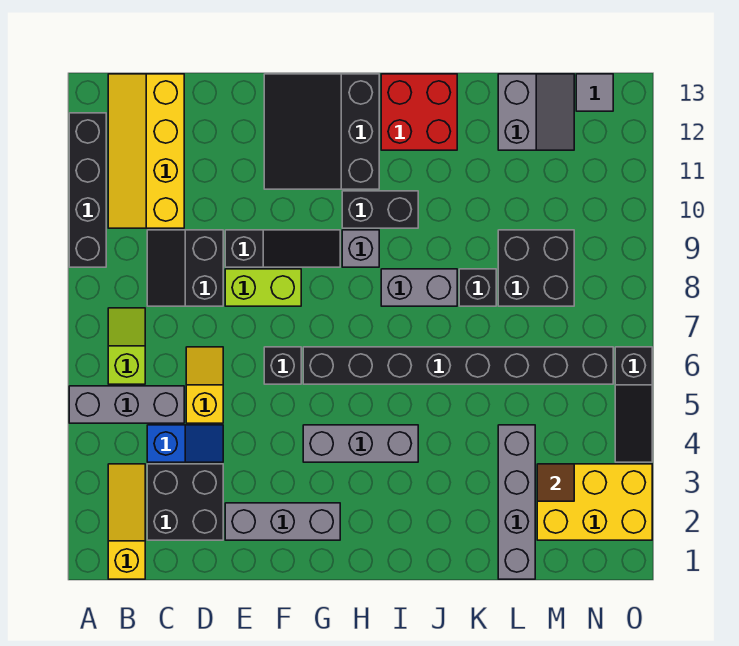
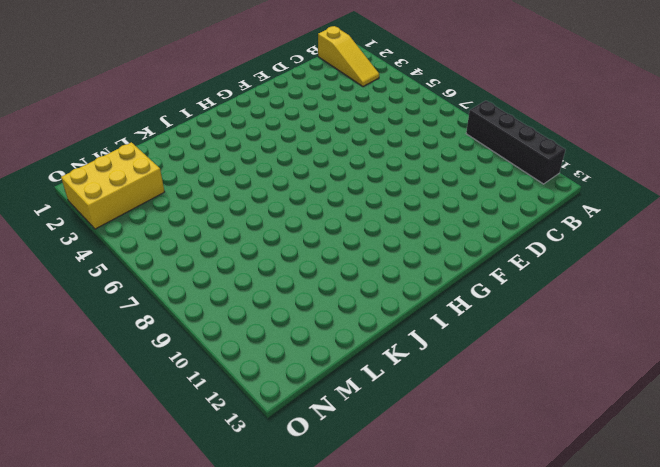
none -> grey brick A5:C5 level 1
none -> lime slope B6:B7 level 1 top 6
none -> yellow slope B10:C13 level 1 top C

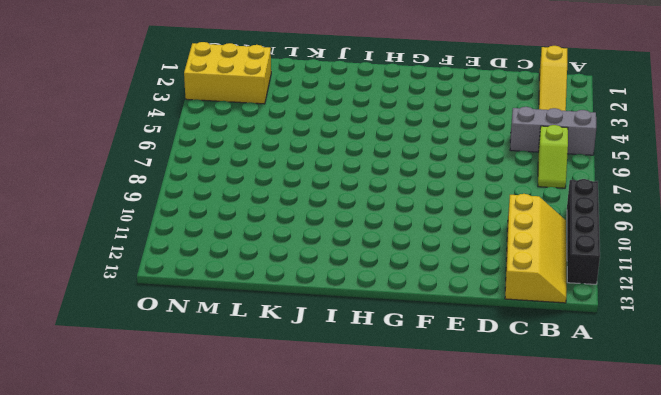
none -> black brick C2:D3 level 1
none -> blue slope C4:D4 level 1 top C
none -> black slope C8:D9 level 1 top D

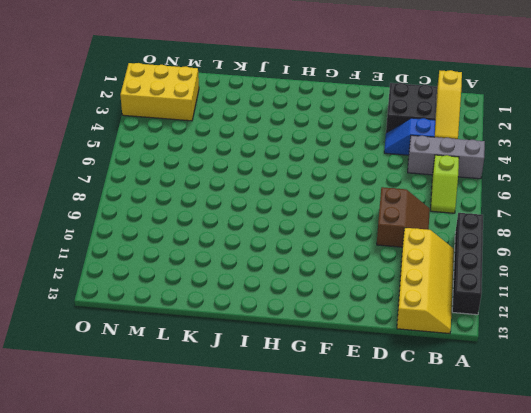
brown slope C8:D9 level 1 top D -> black slope C8:D9 level 1 top D
none -> yellow slope D5:D6 level 1 top 5
none -> grey brick E2:G2 level 1
none -> lime brick E8:F8 level 1

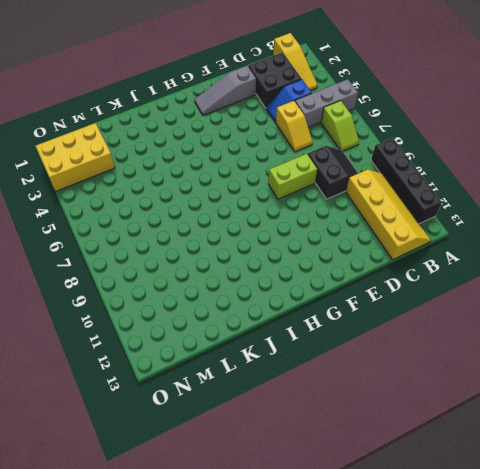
grey slope E2:G2 level 1 top E -> grey brick E2:G2 level 1
none -> black slope E9:G9 level 1 top E
none -> black brick F6 level 1
none -> black slope F11:H13 level 1 top H

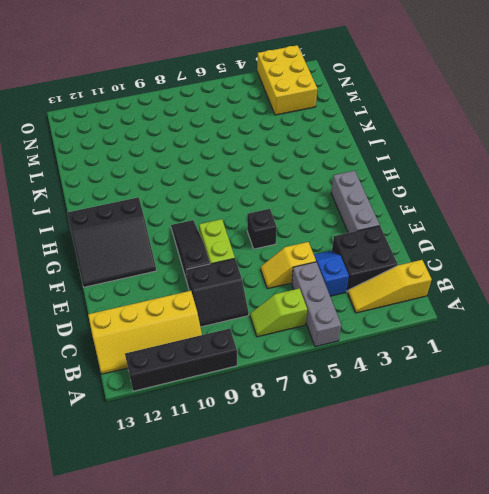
none -> grey brick G4:I4 level 1
none -> black brick G6:N6 level 1
none -> grey brick H9 level 1

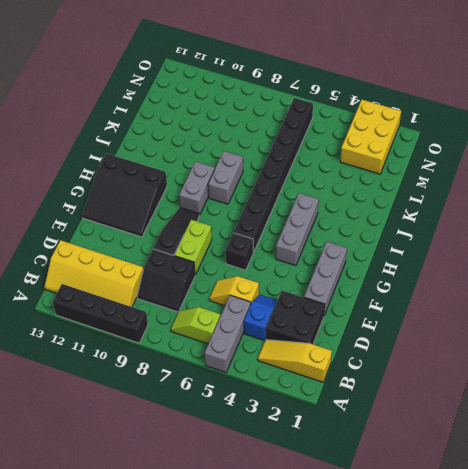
grey brick H9:I9 level 1 -> grey brick H9 level 1
none -> black brick H10:I10 level 1
none -> red brick I12:J13 level 1
none -> black brick K8 level 1

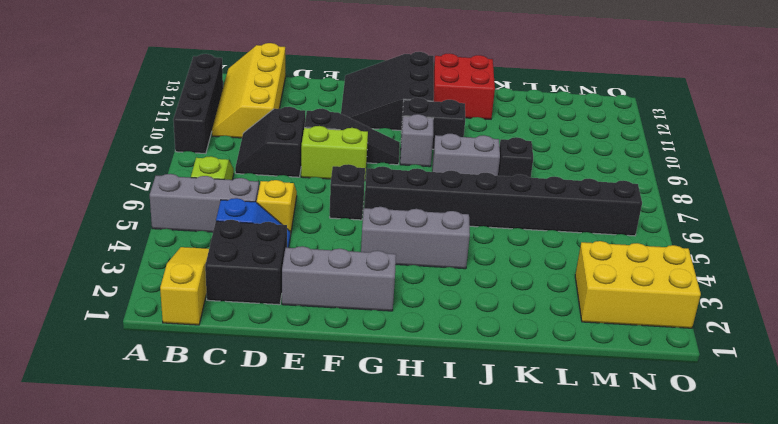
none -> grey brick L1:L4 level 1
none -> black brick L8:M9 level 1
none -> grey slope L12:M13 level 1 top L

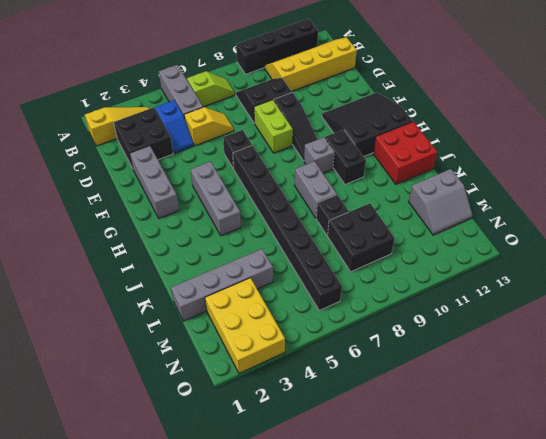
none -> grey tile N13 level 1
none -> black slope O4:O6 level 1 top 6
none -> brown tile M3 level 2

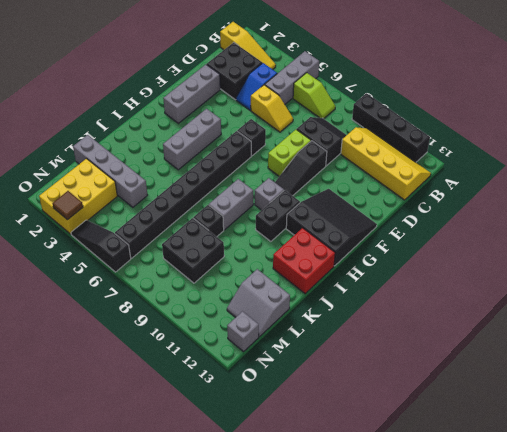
grey brick N13 level 1 -> grey tile N13 level 1
brown tile O3 level 2 -> brown tile M3 level 2

